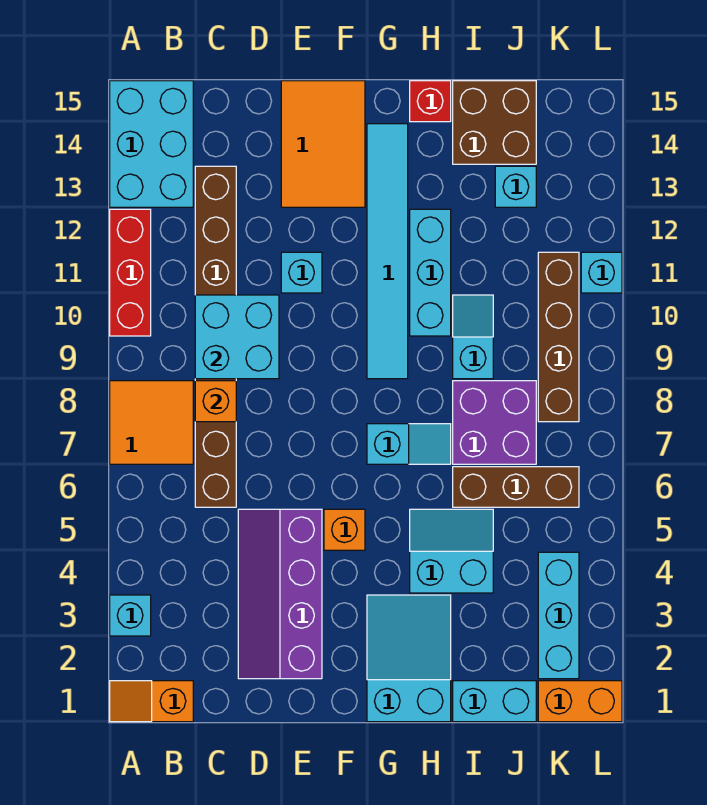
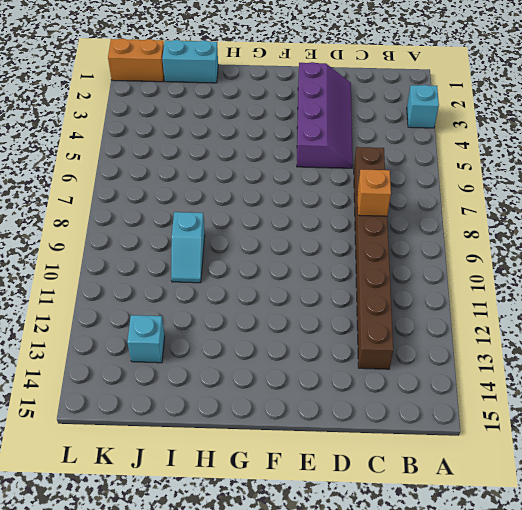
none -> orange slope A1:B1 level 1 top B
none -> orange tile A7:B8 level 1
none -> red brick A10:A12 level 1

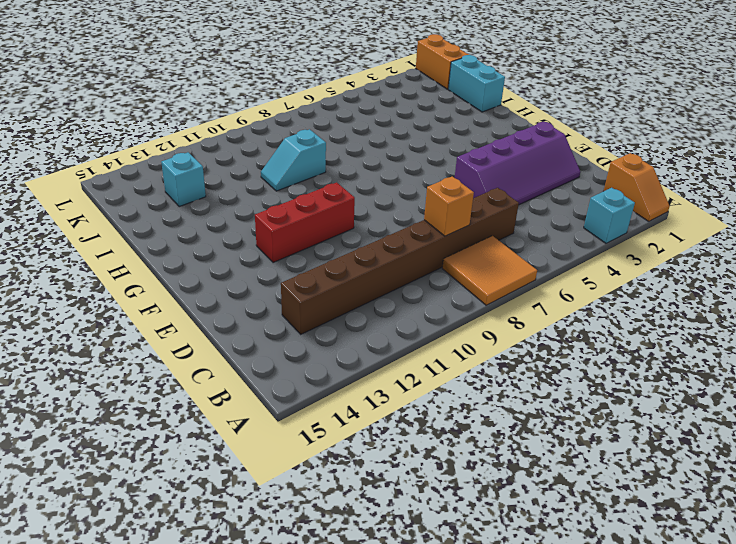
red brick F10:F12 level 1 -> red brick A10:A12 level 1
none -> cyan brick A13:B15 level 1
none -> cyan brick E11 level 1
none -> orange tile E13:F15 level 1

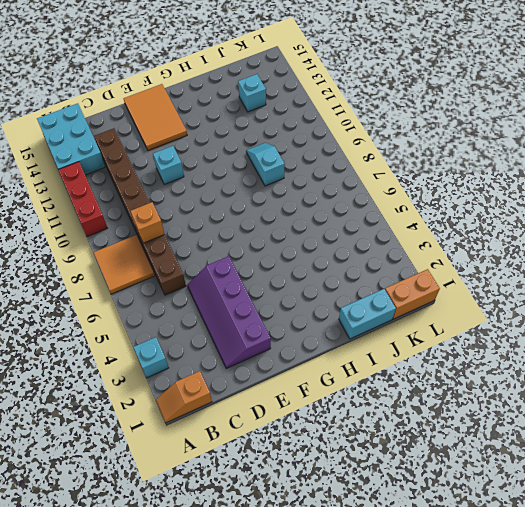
none -> orange brick F5 level 1
none -> cyan slope G1:H3 level 1 top 1
none -> cyan slope G7:H7 level 1 top G

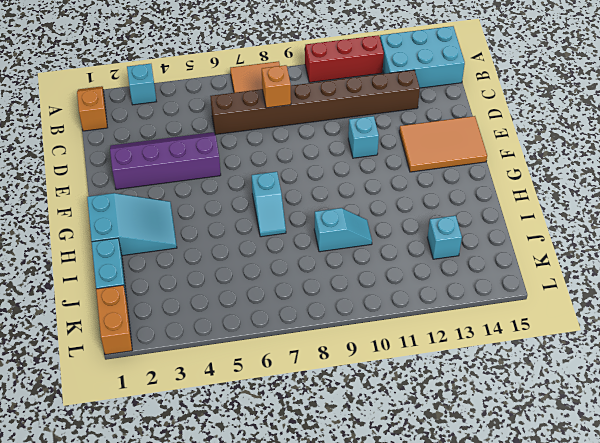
none -> orange brick F5 level 1
none -> cyan tile G9:G14 level 1
none -> cyan slope H4:I5 level 1 top 4

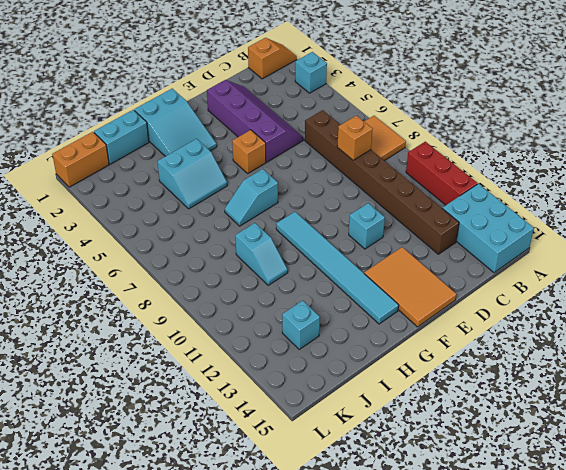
none -> cyan brick H10:H12 level 1
none -> red brick H15 level 1
none -> brown brick I6:K6 level 1

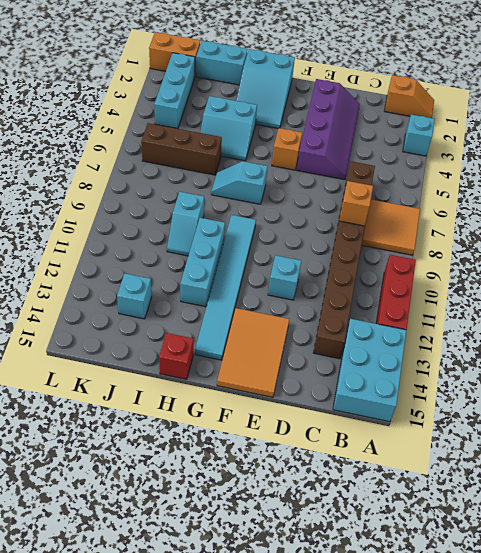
none -> purple brick I7:J8 level 1
none -> brown brick I14:J15 level 1
none -> brown brick K8:K11 level 1

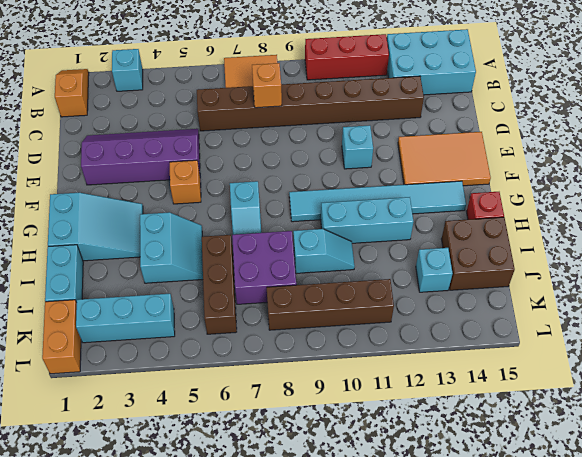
none -> cyan brick L11 level 1
none -> cyan brick C9:D10 level 2

